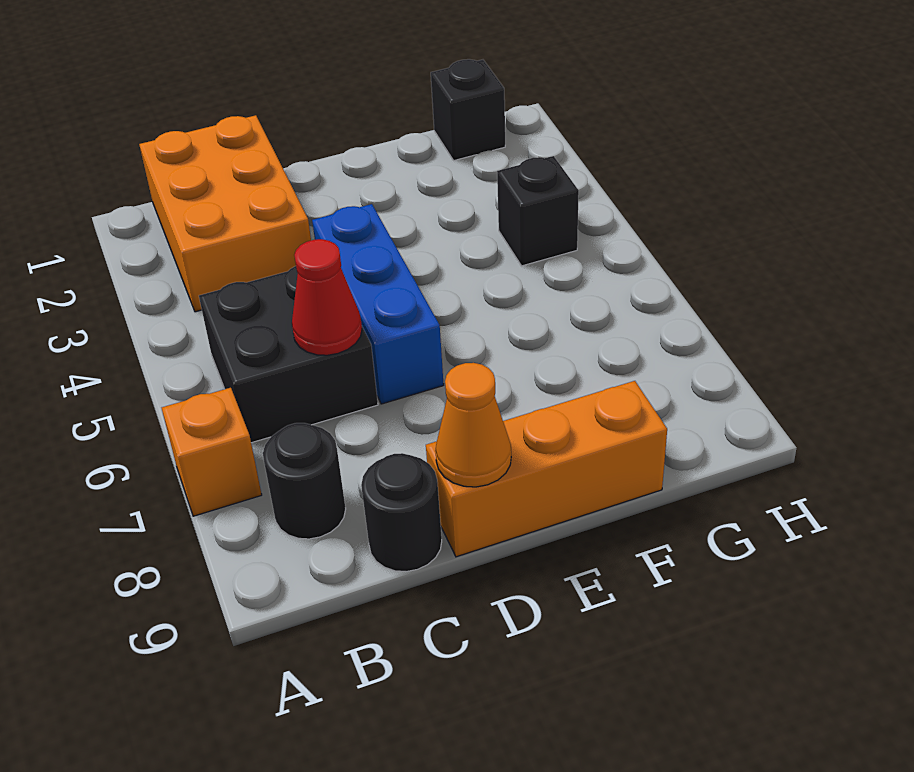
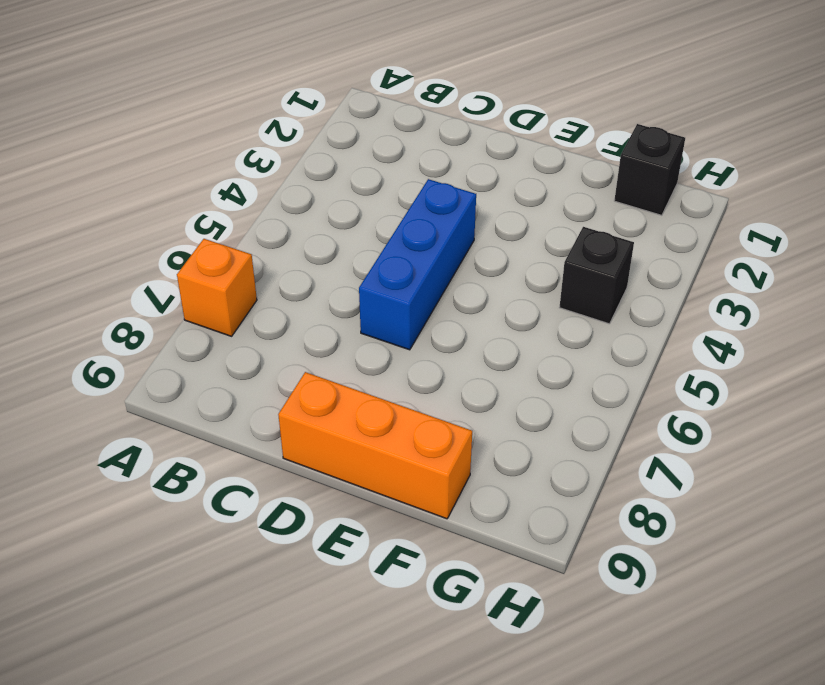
none -> orange brick B1:C3 level 1
none -> black brick B5:C6 level 1

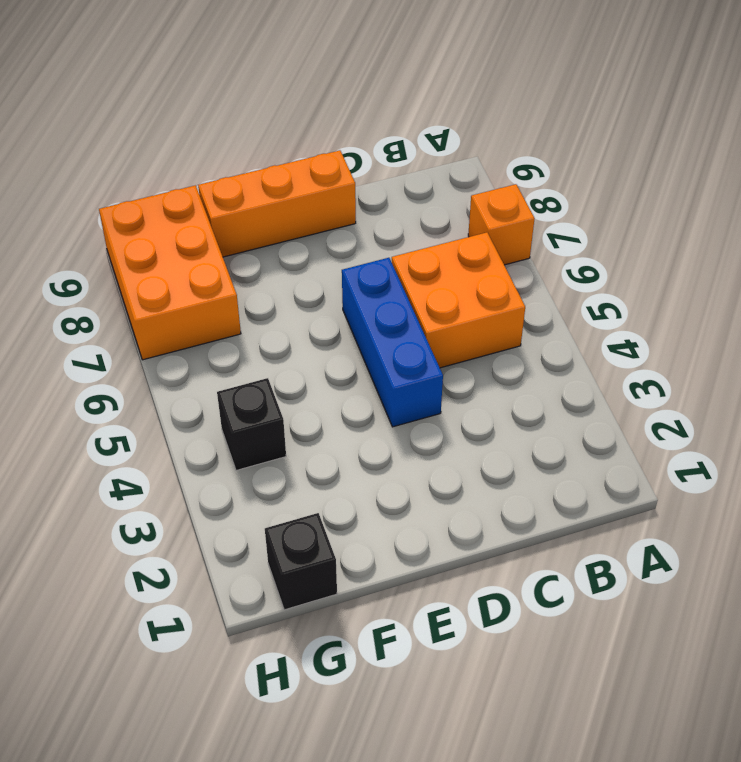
orange brick B5:C6 level 1 -> black brick B5:C6 level 1
orange brick G7:H9 level 1 -> orange brick B1:C3 level 1
none -> black round brick B8 level 1
none -> black round brick C9 level 1

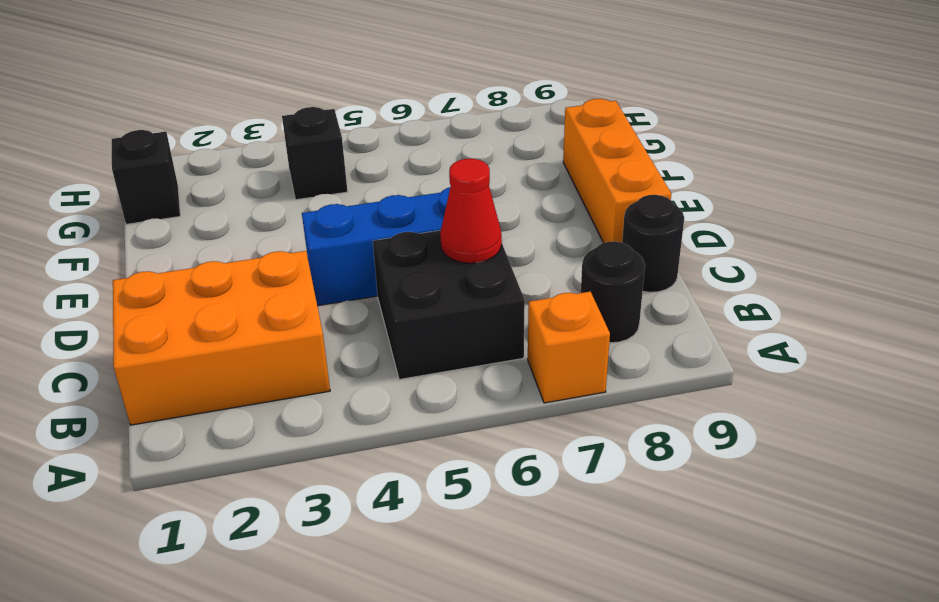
none -> orange cone D9 level 2

